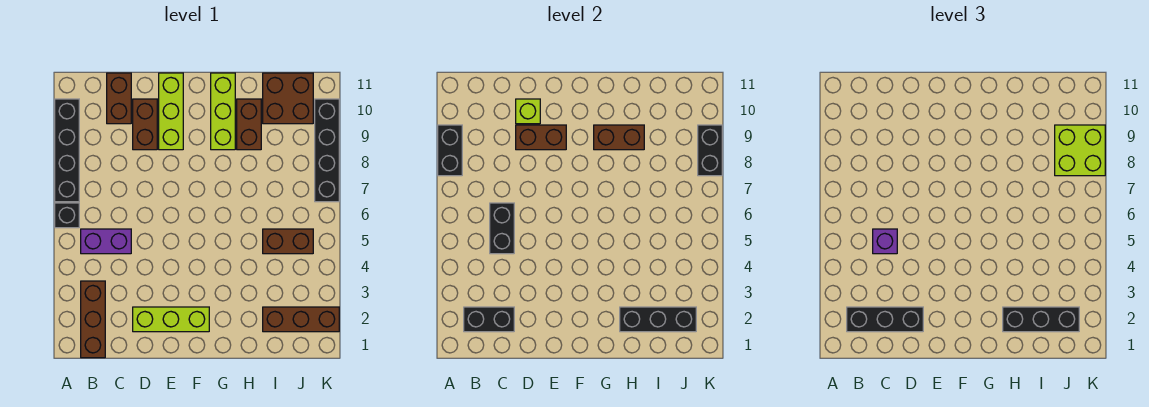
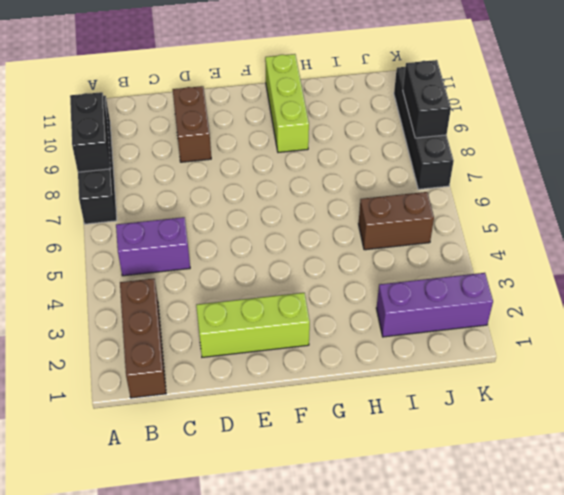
purple brick I2:K2 level 1 -> brown brick I2:K2 level 1
none -> black brick A6 level 1
none -> brown brick C10:C11 level 1
none -> lime brick E9:E11 level 1

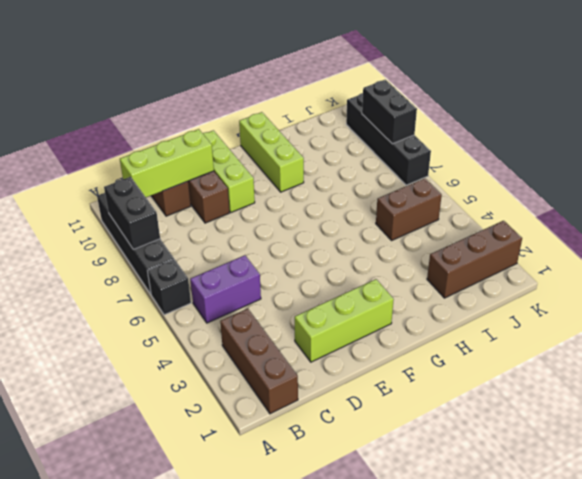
lime brick B10:D10 level 2 -> lime brick D10 level 2
none -> brown brick H9:H10 level 1
none -> brown brick I10:J11 level 1
none -> black brick B2:C2 level 2

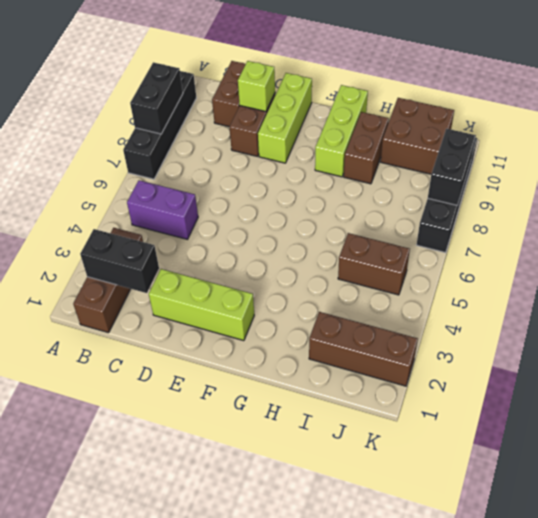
none -> black brick A6 level 1
none -> black brick C5:C6 level 2
none -> brown brick D9:E9 level 2

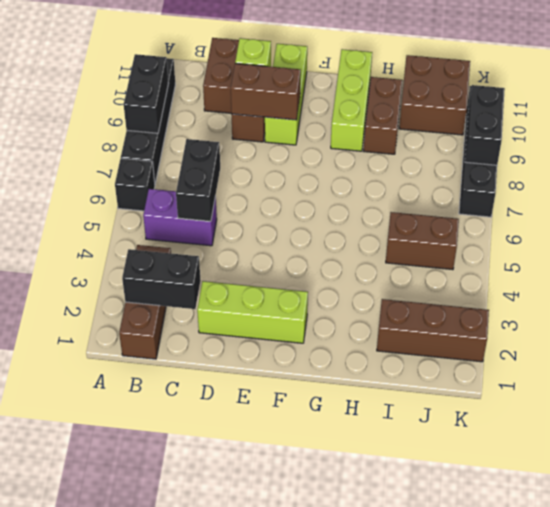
none -> brown brick G9:H9 level 2
none -> black brick H2:J2 level 2
none -> black brick B2:D2 level 3

